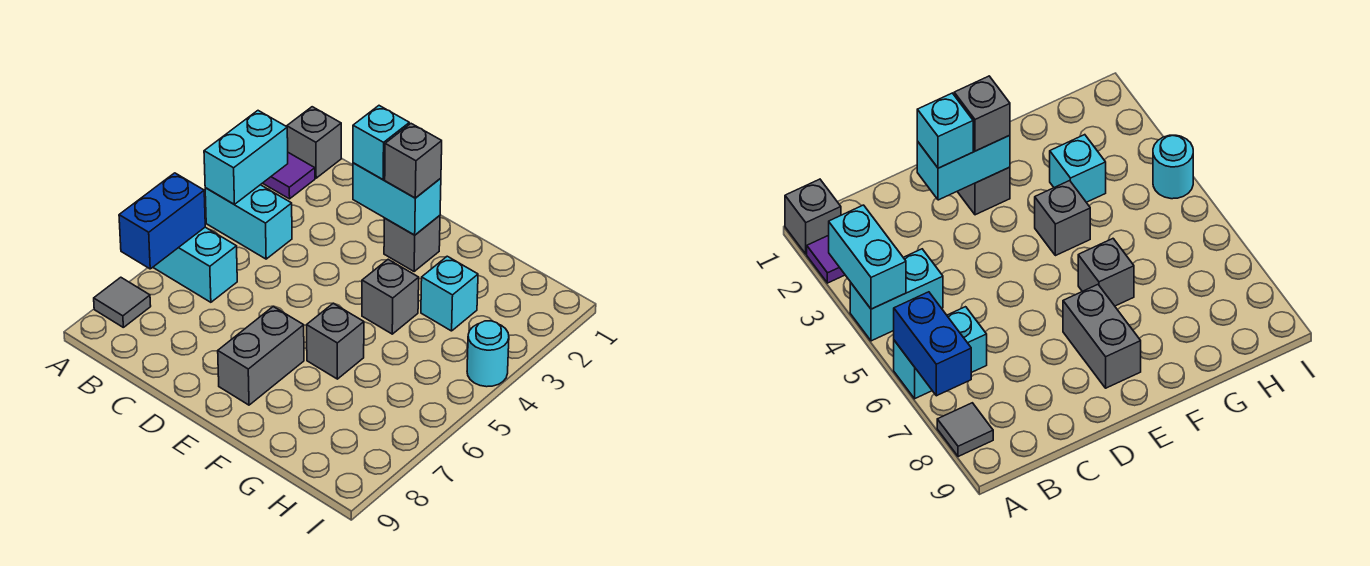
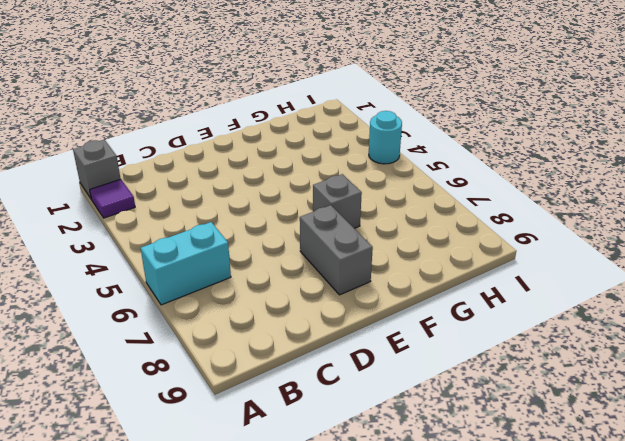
none -> cyan brick A4:B4 level 1
none -> grey tile A8 level 1
none -> grey brick E2 level 1

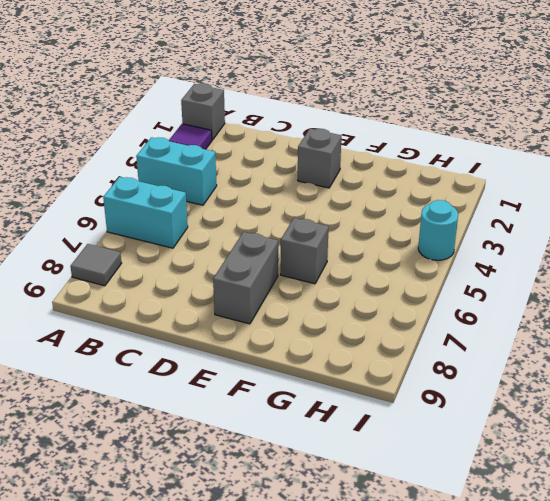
none -> grey brick F4 level 1
none -> cyan brick G3 level 1
none -> cyan brick A3:A4 level 2

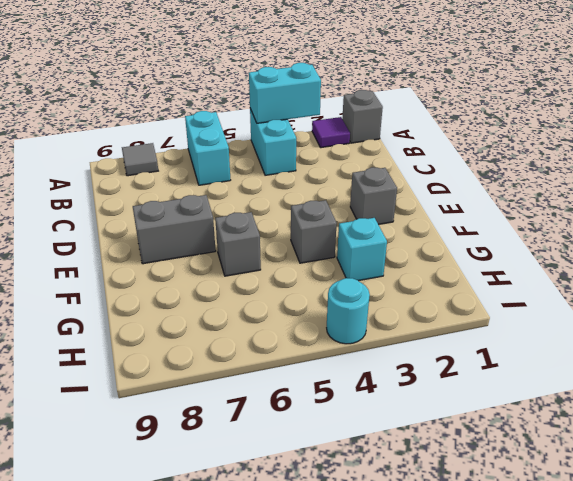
none -> blue brick A6:A7 level 2
none -> cyan brick D2:E2 level 2
none -> cyan brick D2 level 3

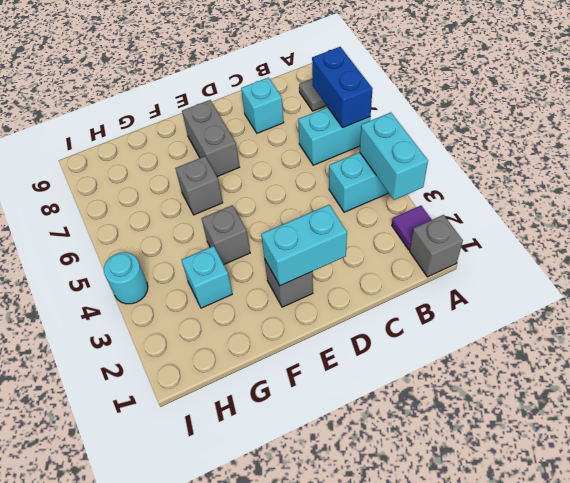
cyan brick C8 level 1 -> cyan brick D2 level 3
none -> grey brick E2 level 3

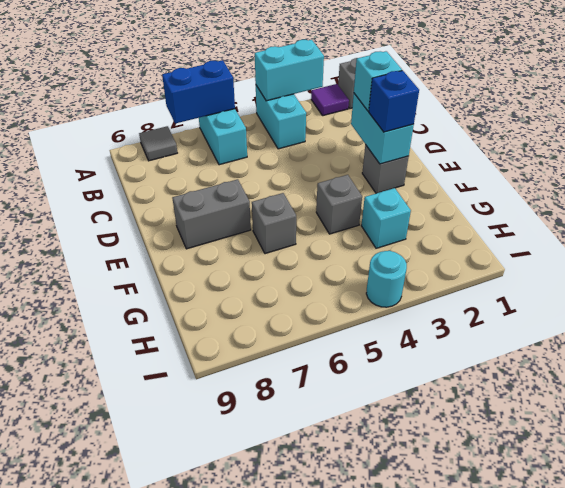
blue brick E2 level 3 -> grey brick E2 level 3

